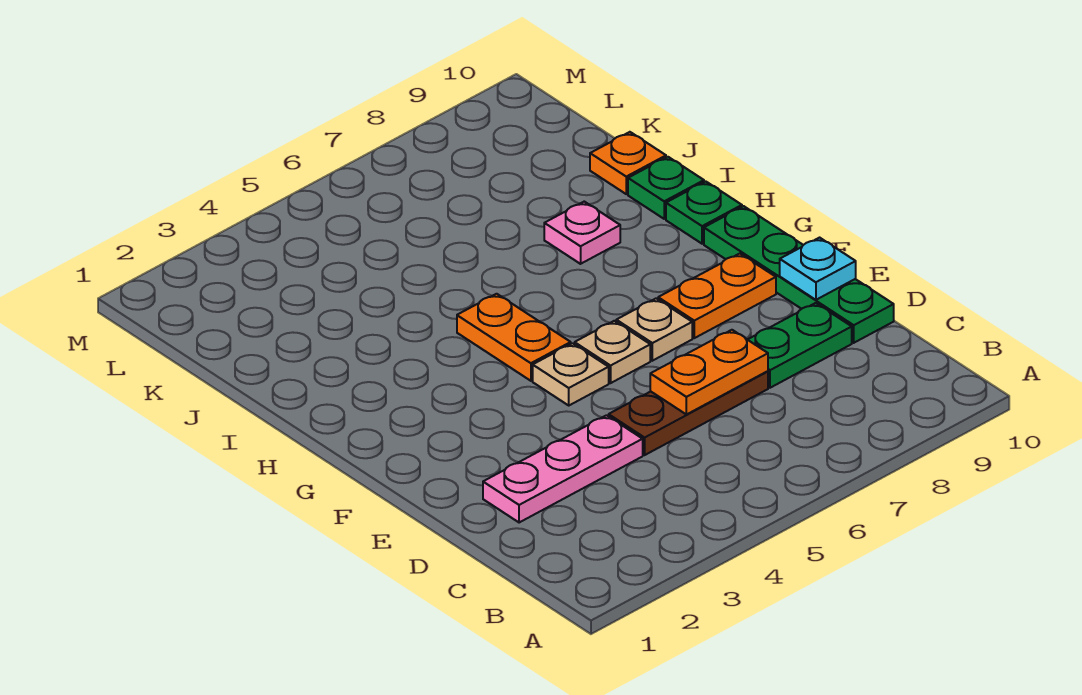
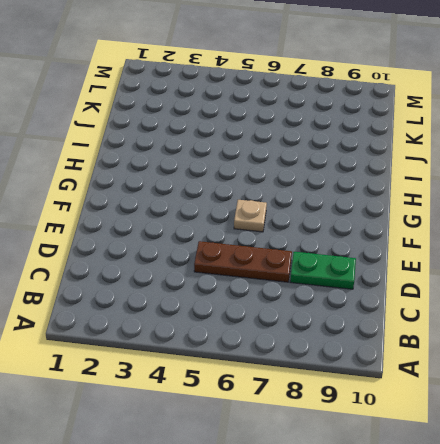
none -> pink plate D2:D4 level 1
none -> green plate D10:G10 level 1
none -> tan plate F5 level 1

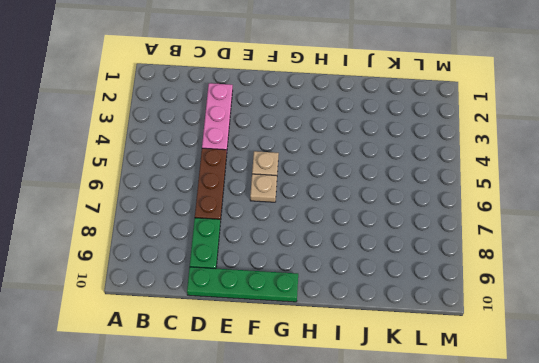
none -> tan plate F7 level 1
none -> orange plate F8:F9 level 1
none -> orange plate G5:H5 level 1

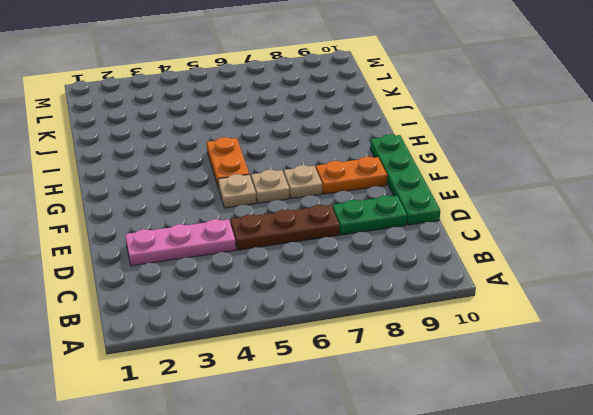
none -> green plate H10 level 1
none -> pink plate I8 level 1
none -> green plate I10 level 1

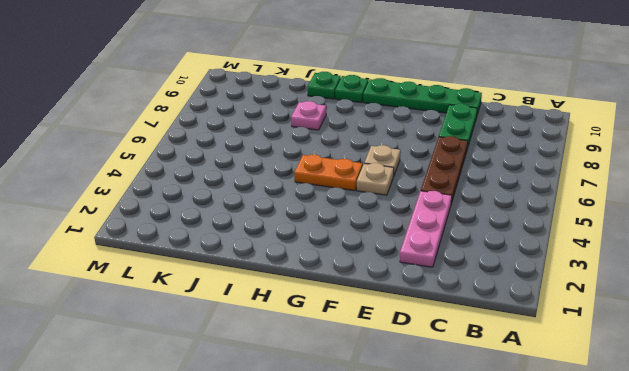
none -> tan plate F7 level 1
none -> orange plate F8:F9 level 1
none -> orange plate J10 level 1

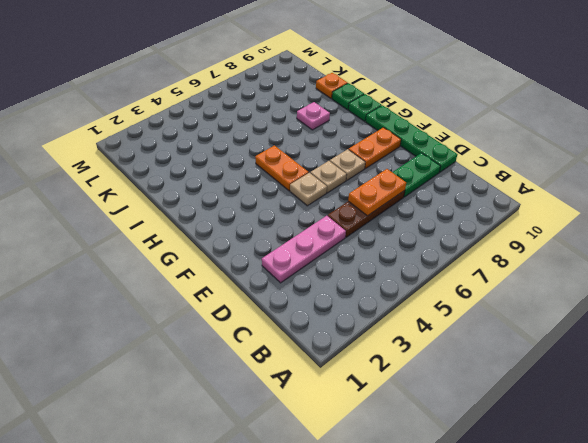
none -> cyan plate E10 level 2

